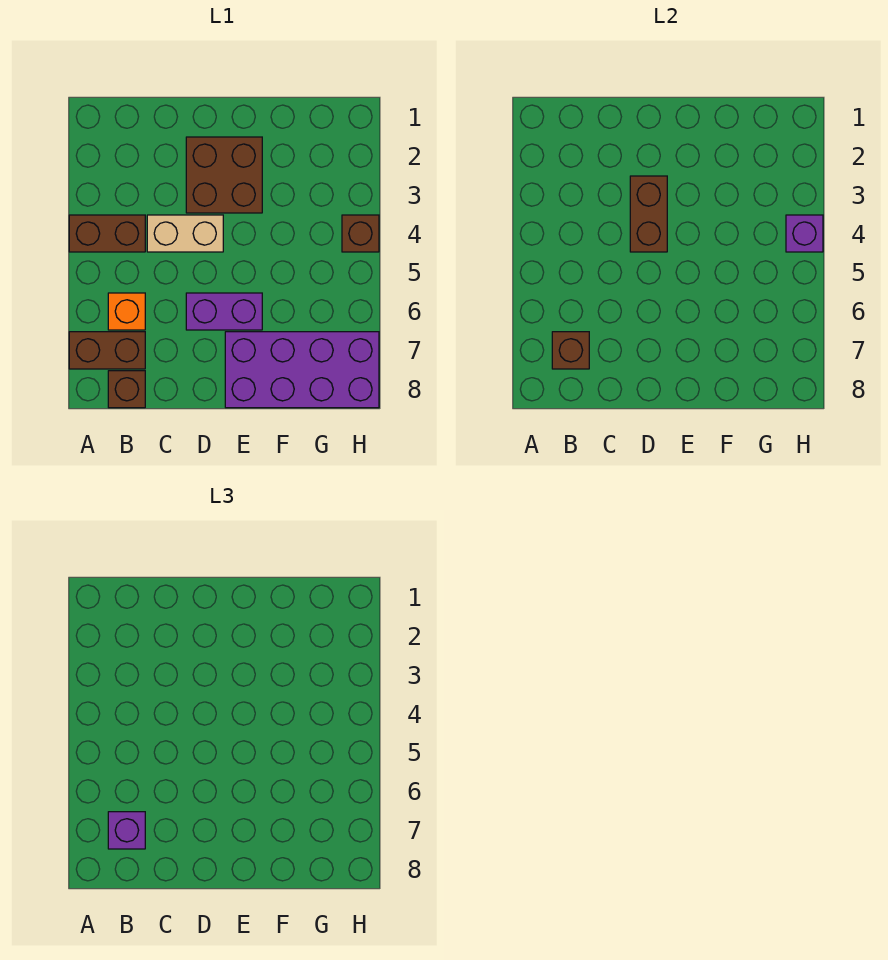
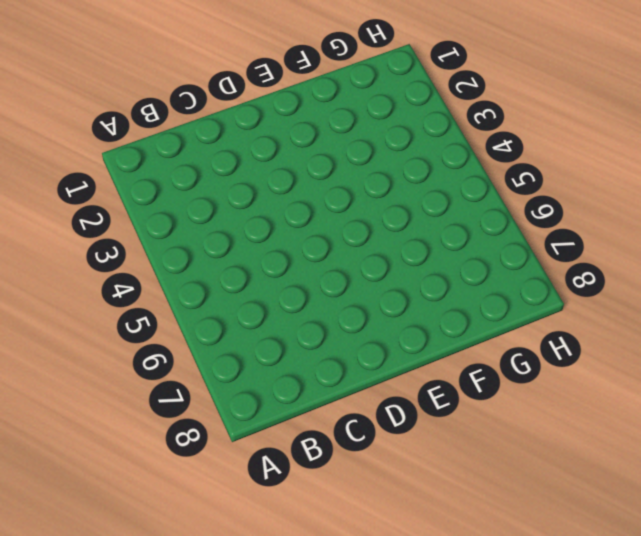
none -> brown brick A4:B4 level 1
none -> brown brick A7:B7 level 1
none -> orange brick B6 level 1

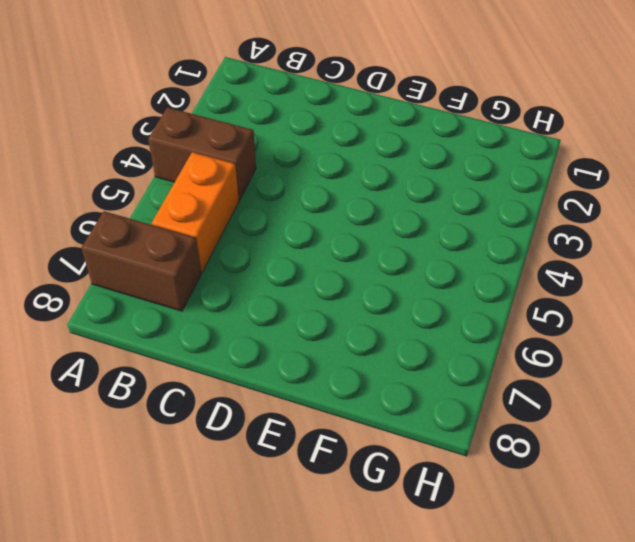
orange brick B5:B6 level 1 -> orange brick B6 level 1
none -> brown brick B8 level 1
none -> tan brick C4:D4 level 1
none -> brown brick D2:E3 level 1

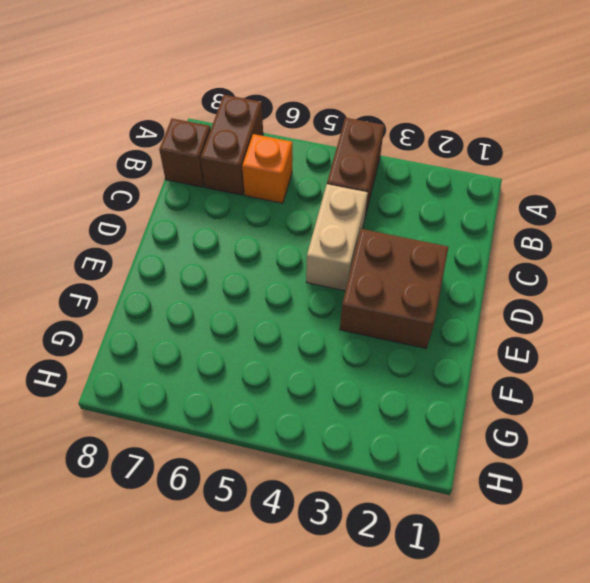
none -> purple brick D6:E6 level 1
none -> purple brick E7:H8 level 1
none -> brown brick H4 level 1

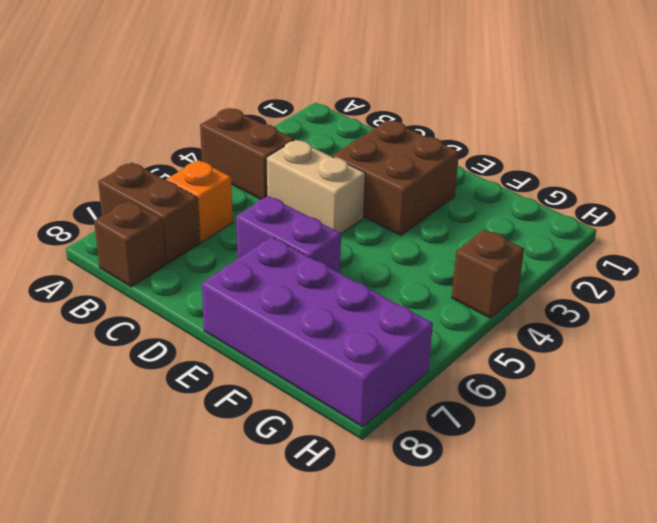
none -> brown brick B7 level 2
none -> brown brick D3:D4 level 2
none -> purple brick H4 level 2

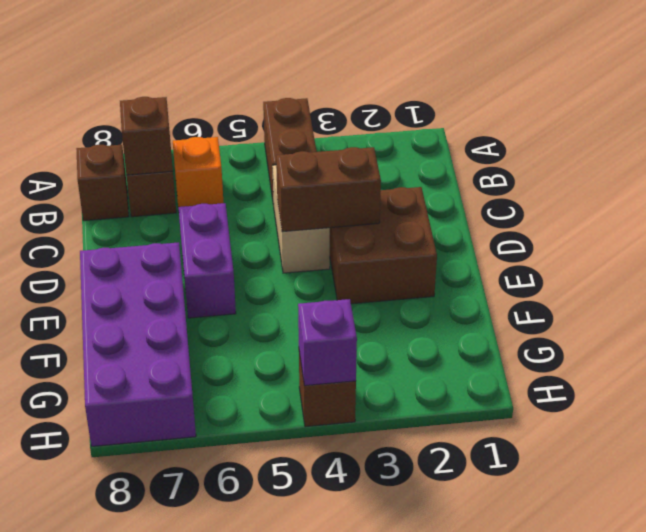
none -> purple brick B7 level 3

